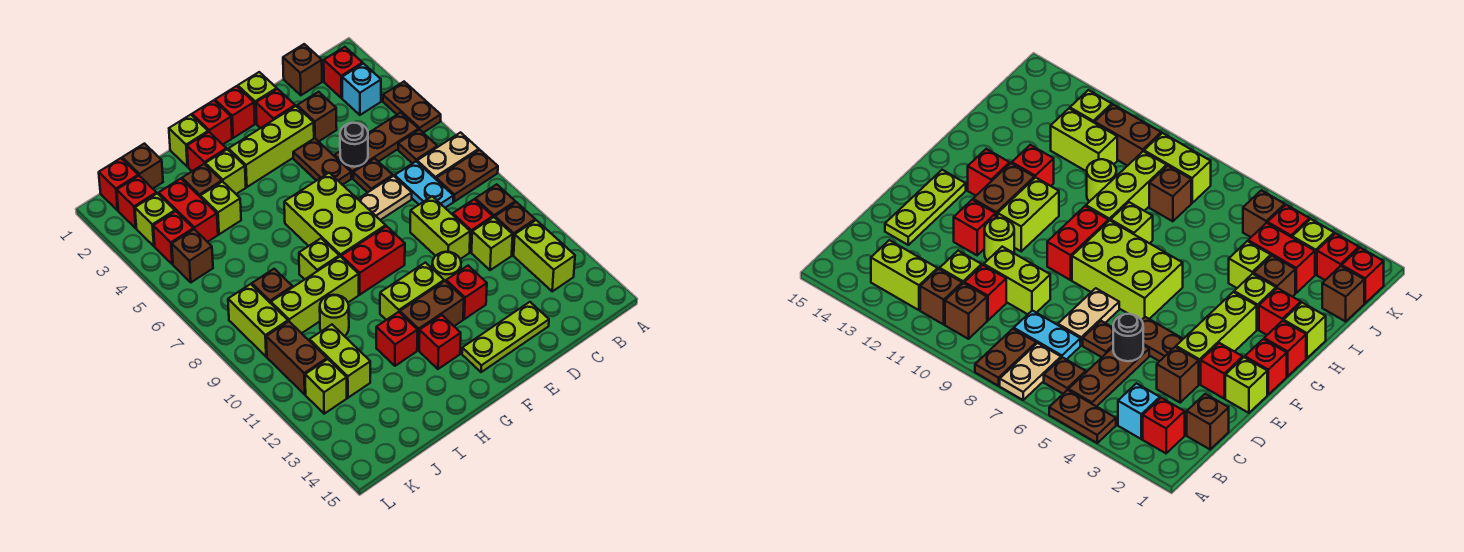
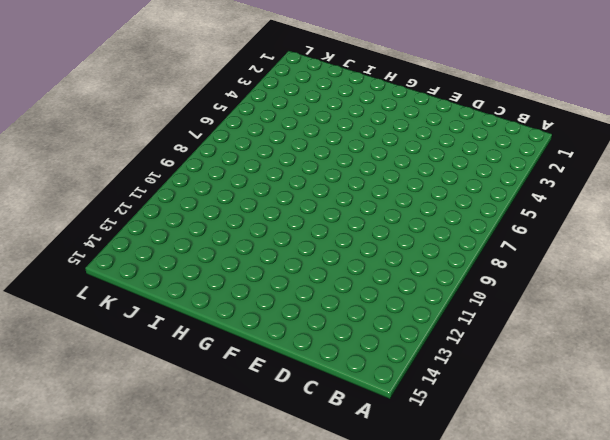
none -> brown plate A4:A5 level 1
none -> tan plate A7:B7 level 1
none -> brown plate A8:B8 level 1
none -> red brick B2 level 1

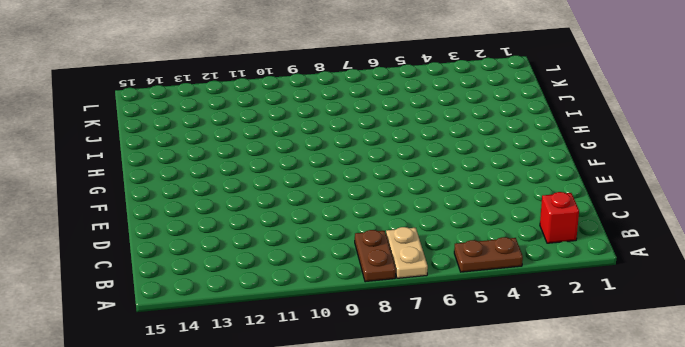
none -> cyan brick B3 level 1
none -> brown plate B5:D5 level 1
none -> brown plate B6 level 1
none -> brown brick B10 level 1

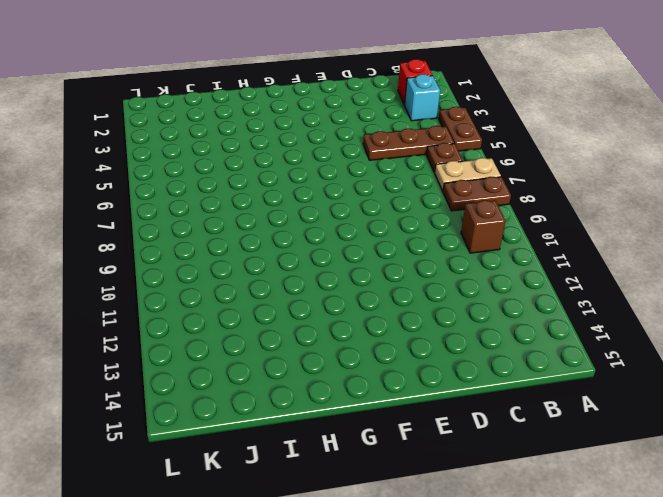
none -> brown brick B11 level 1
none -> lime brick B12:B13 level 1
none -> brown brick C1 level 1
none -> cyan plate C7:C8 level 1

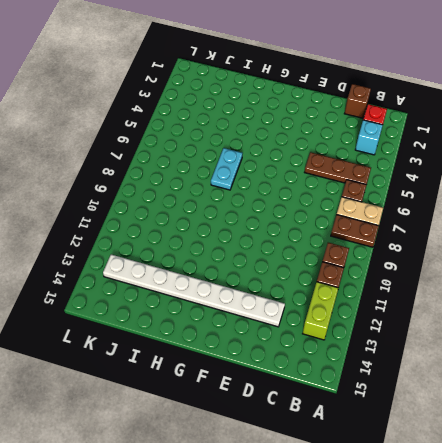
white plate D13:K13 level 1 -> red brick G13 level 1
cyan plate H6:H7 level 1 -> cyan plate C7:C8 level 1
none -> brown plate A4:A5 level 1
none -> red brick C10 level 1
none -> lime brick C11 level 1
none -> brown brick D3 level 1

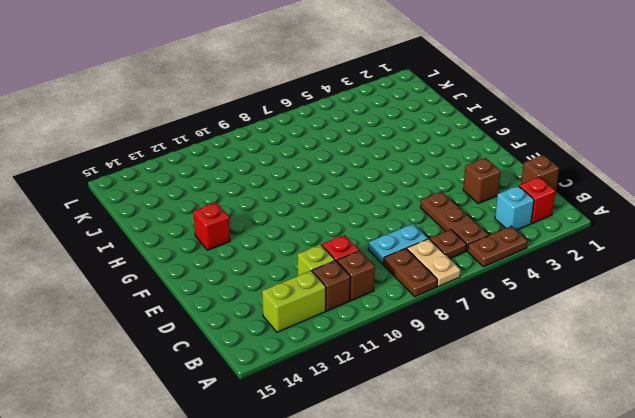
none -> brown plate D6 level 1
none -> tan plate D7:E7 level 1
none -> lime brick D9:D10 level 1
none -> lime plate D14:F14 level 1

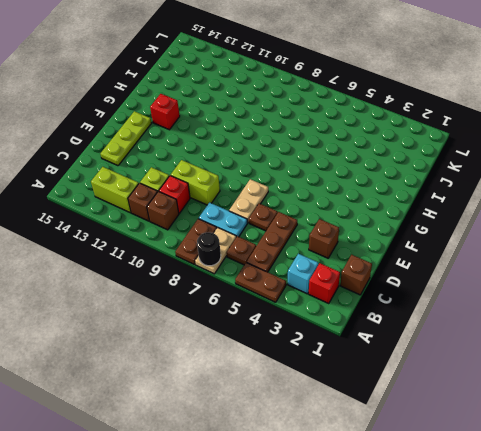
black round brick A7 level 2 -> black round brick D5 level 2
none -> lime brick E1 level 1
none -> red brick E2 level 1
none -> lime brick E3:G3 level 1
none -> brown plate E4:E5 level 1

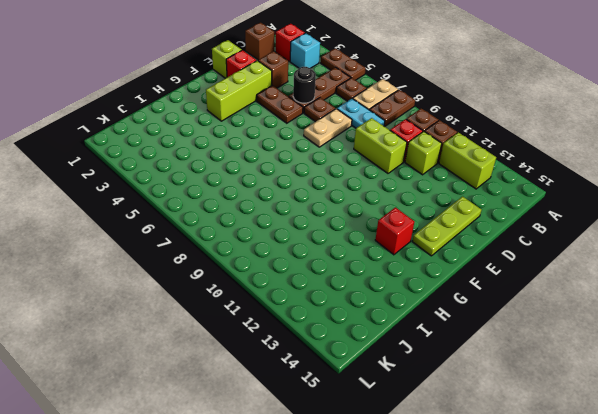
none -> lime round brick E11 level 1
none -> red brick E12 level 1
none -> red brick F1 level 1
none -> lime brick F6:G8 level 1

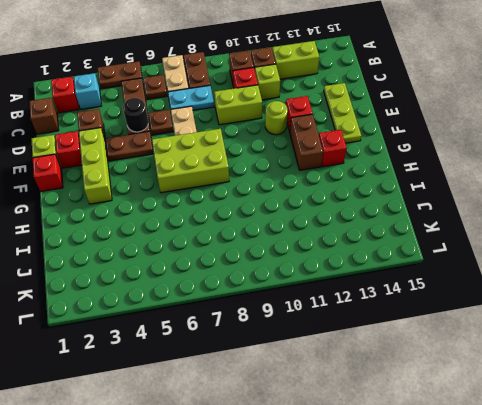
none -> red brick F9:G9 level 1
none -> lime brick F11:G11 level 1
none -> red brick G1 level 1
none -> lime brick H1 level 1

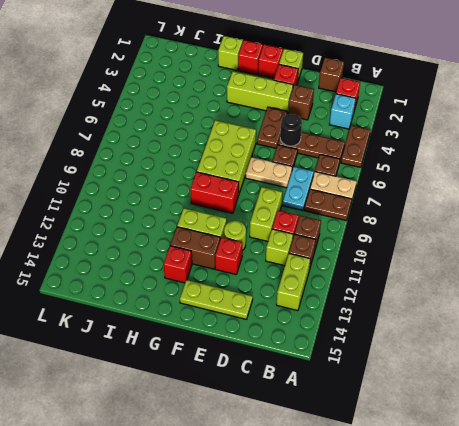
none -> red brick H2 level 1
none -> lime brick H3 level 1
none -> lime brick H8 level 1
none -> lime brick H9:J9 level 1

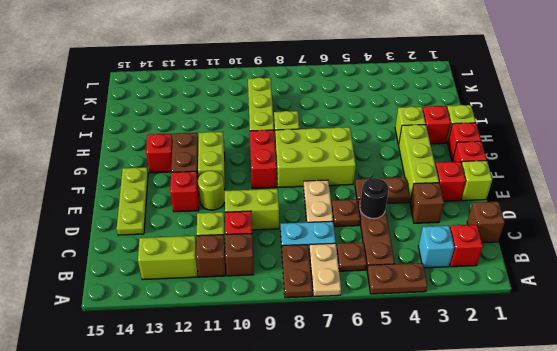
none -> red brick H12 level 1
none -> brown brick I3 level 1
none -> lime brick I4 level 1
none -> lime round brick I10 level 1

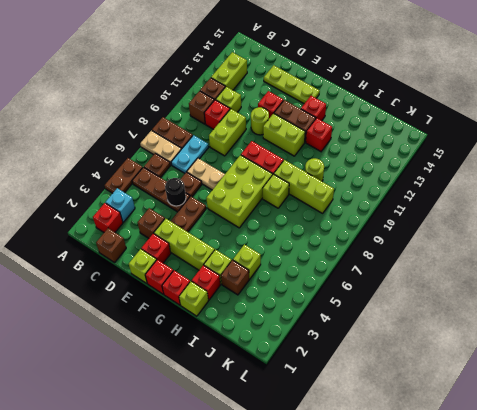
none -> brown brick J1 level 1
none -> red brick J3:J4 level 1
none -> brown brick J8 level 1
none -> lime brick J11:J12 level 1

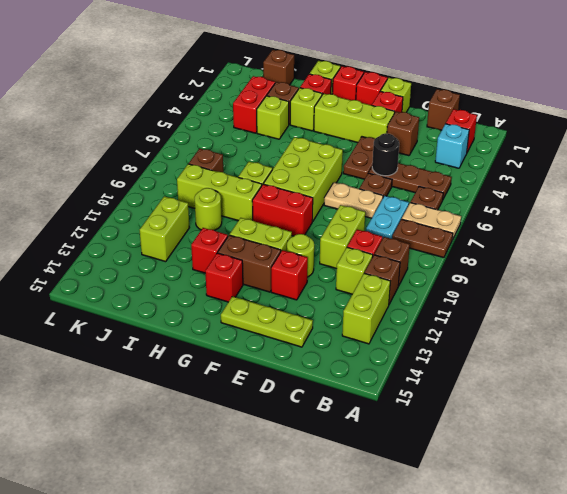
none -> brown plate A4:A5 level 1
none -> red brick K1 level 1
none -> red brick K2 level 1
none -> lime brick K3 level 1

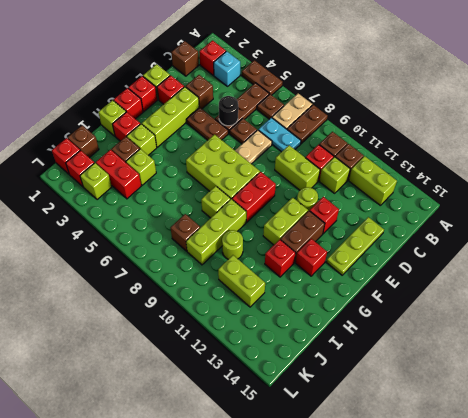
none -> red brick K4 level 1
none -> brown brick K5 level 1
none -> lime brick K8:K9 level 1
none -> brown brick K10:K11 level 1

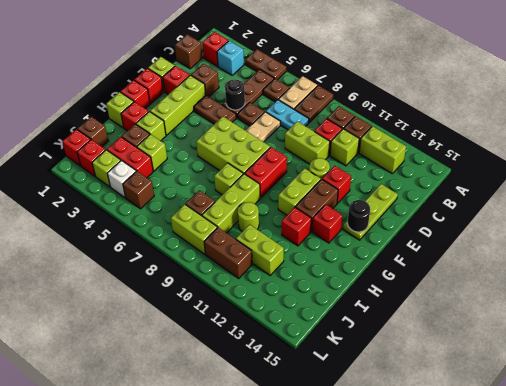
black round brick F14 level 2 -> none
white brick K4 level 1 -> red brick K4 level 1
none -> lime brick K12 level 1

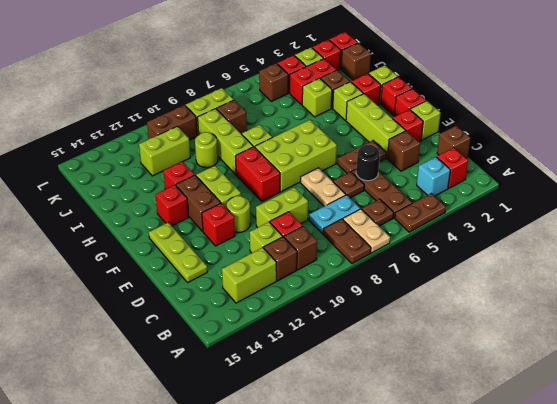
none -> lime brick K12 level 1

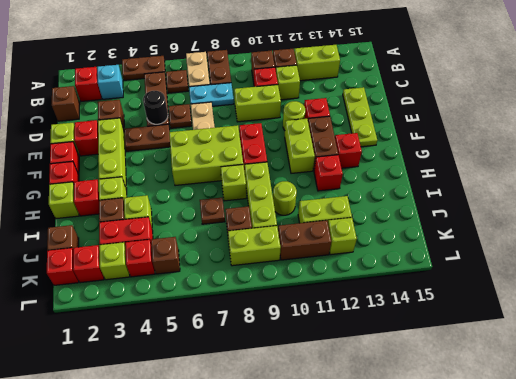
brown plate I7 level 1 -> none

